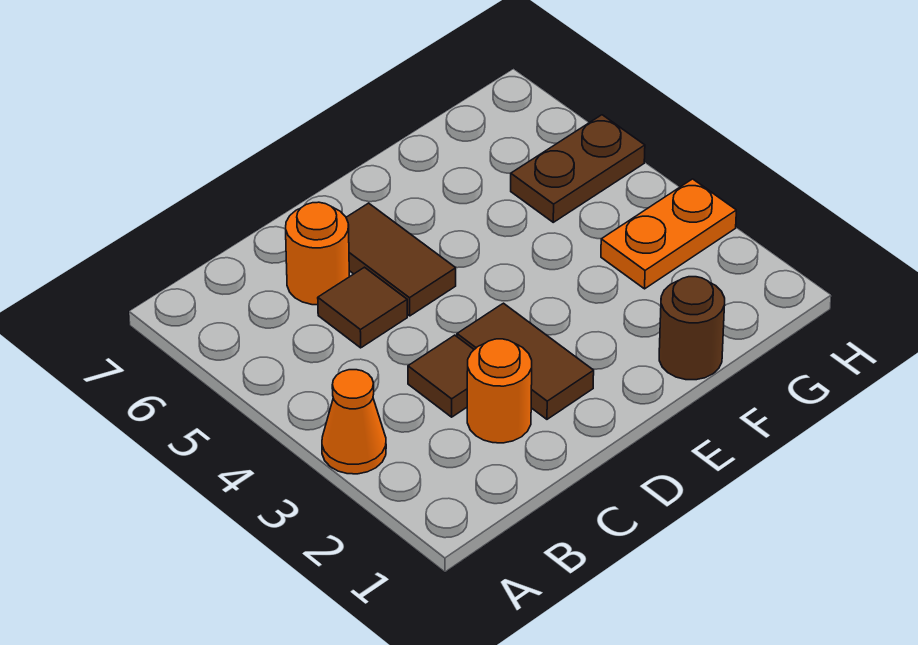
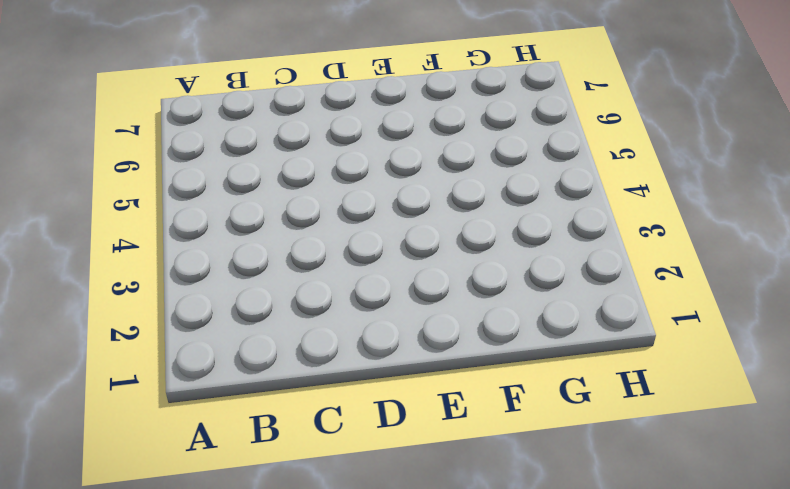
none -> orange cone A3 level 1
none -> orange round brick C2 level 1

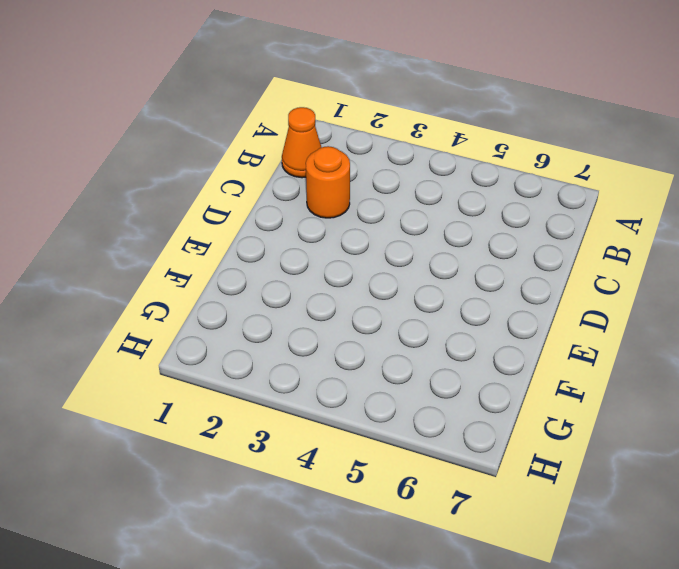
orange cone B1 level 1 -> orange cone A3 level 1
none -> brown tile C3 level 1
none -> brown tile C5 level 1

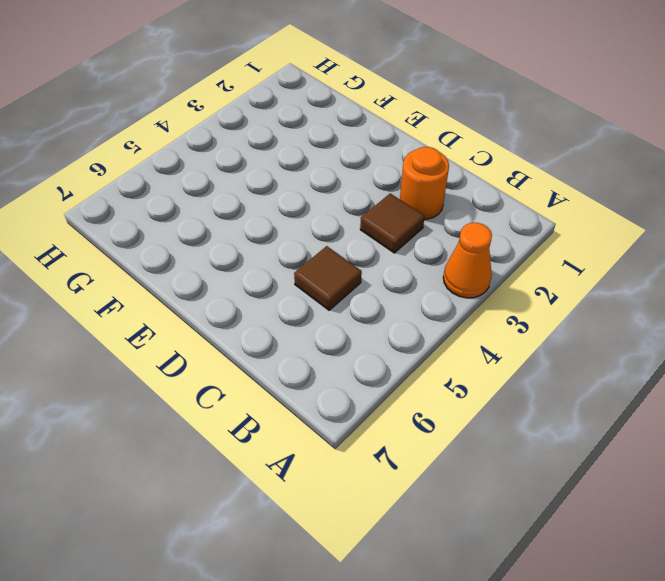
none -> orange round brick C6 level 1
none -> brown tile D2:D3 level 1

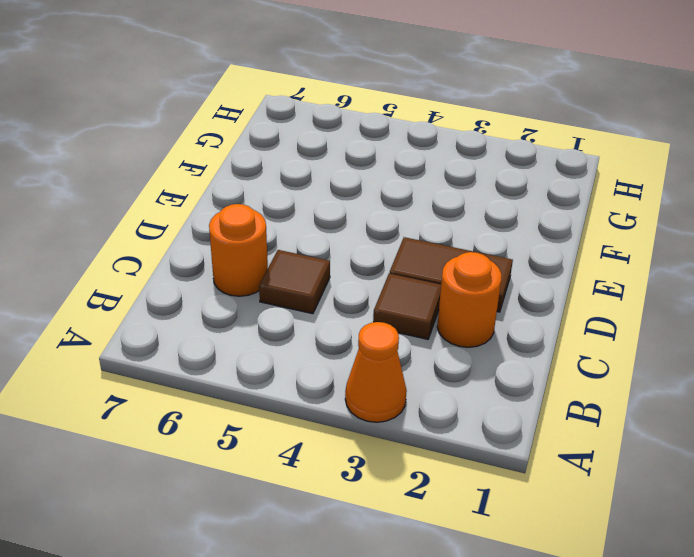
none -> brown tile D5:D6 level 1
none -> brown round brick F1 level 1

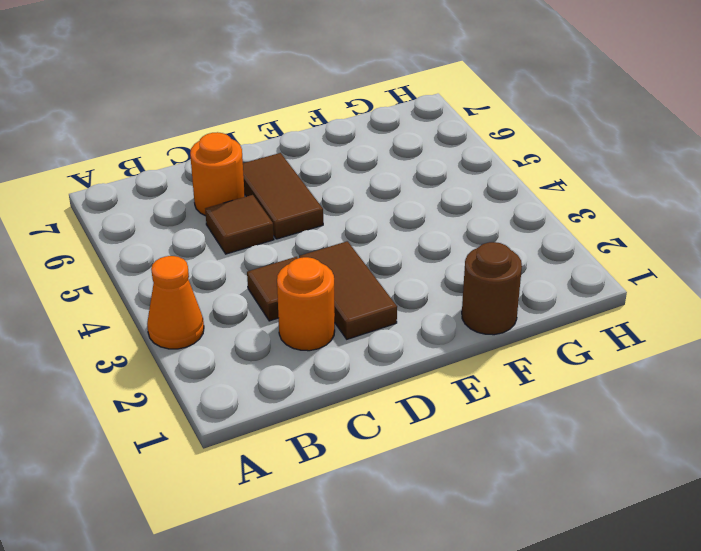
none -> orange plate G3:H3 level 1
none -> brown plate G5:H5 level 1

